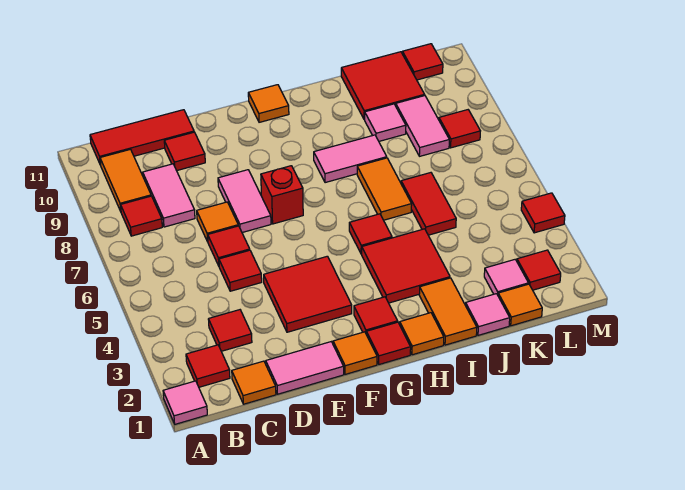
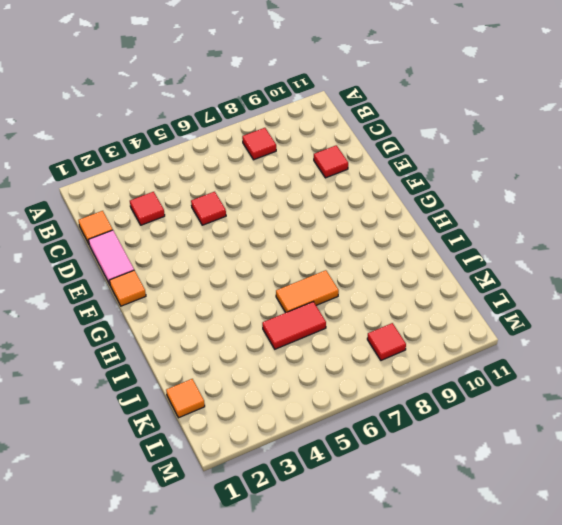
none -> pink tile A1 level 1
none -> red tile B2 level 1
none -> orange tile B9:B10 level 1
none -> red tile B11:D11 level 1

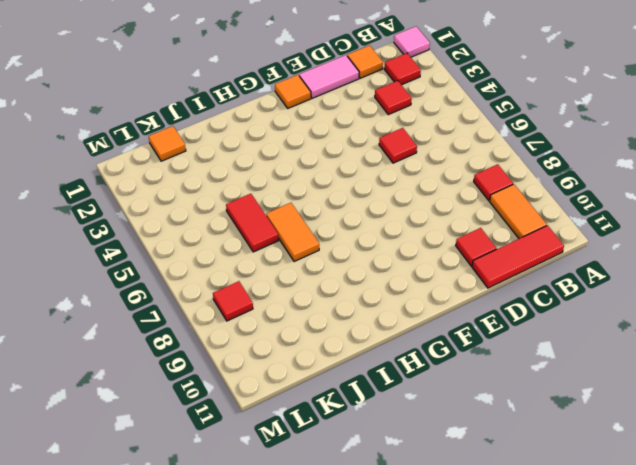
none -> pink tile C8:C9 level 1
none -> red tile D6 level 1
none -> orange tile D7 level 1
none -> red tile E3:F4 level 1

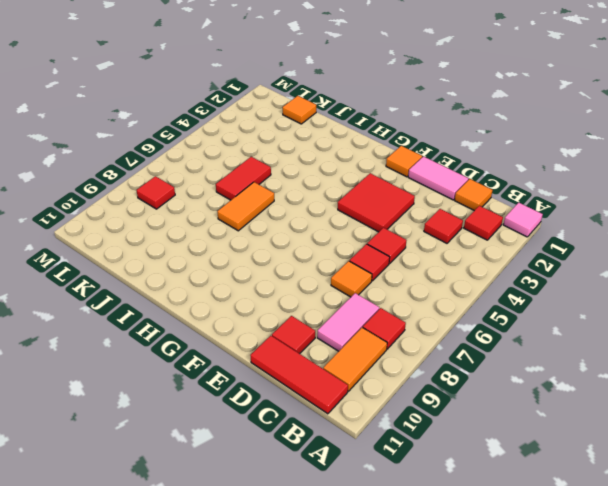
none -> pink tile E7:E8 level 1
none -> red brick F7 level 1
none -> red tile G1 level 1
none -> red tile G2 level 1

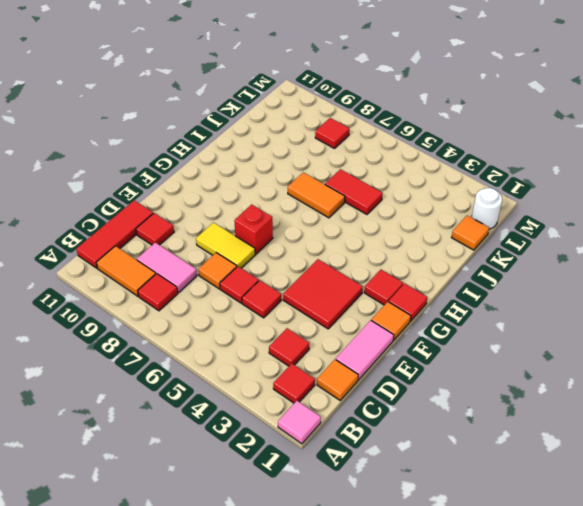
yellow tile E7:E8 level 1 -> pink tile E7:E8 level 1
white round brick L1 level 1 -> none
none -> orange tile G11 level 1
none -> orange tile H1 level 1
none -> red tile H3:I4 level 1
none -> red tile H5 level 1

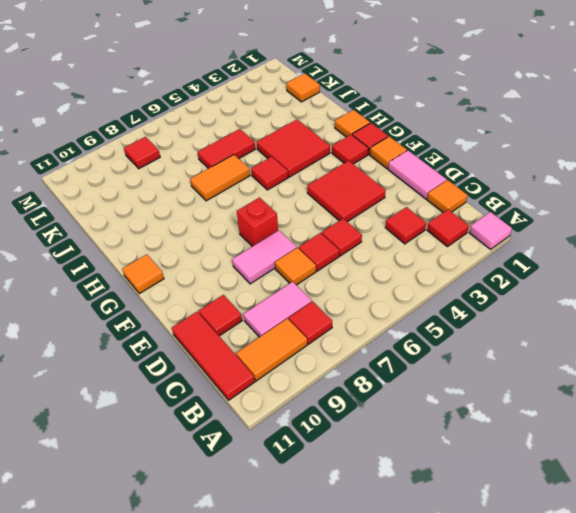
none -> pink tile H8:I8 level 1
none -> orange tile I1:I2 level 1
none -> pink tile J1 level 1
none -> pink tile J9 level 1

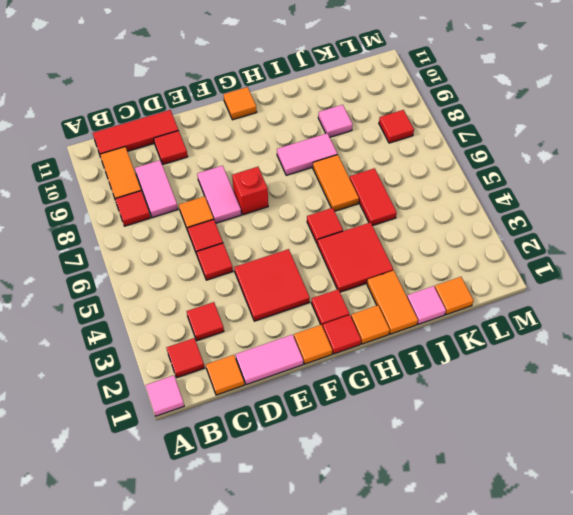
none -> red tile J10:K11 level 1
none -> pink tile K2 level 1
none -> pink tile K8:K9 level 1
none -> red tile L2 level 1

